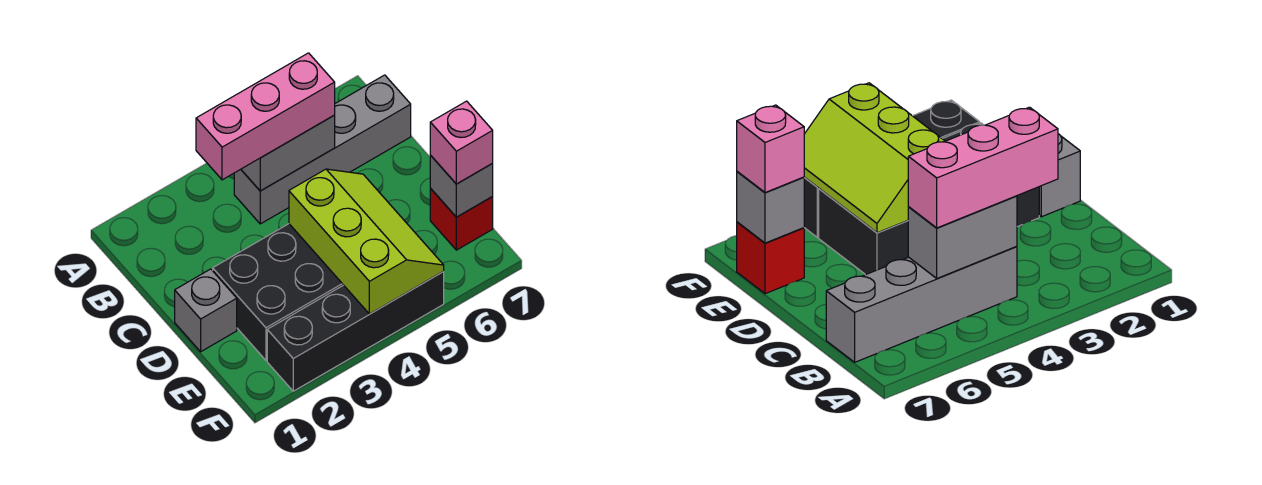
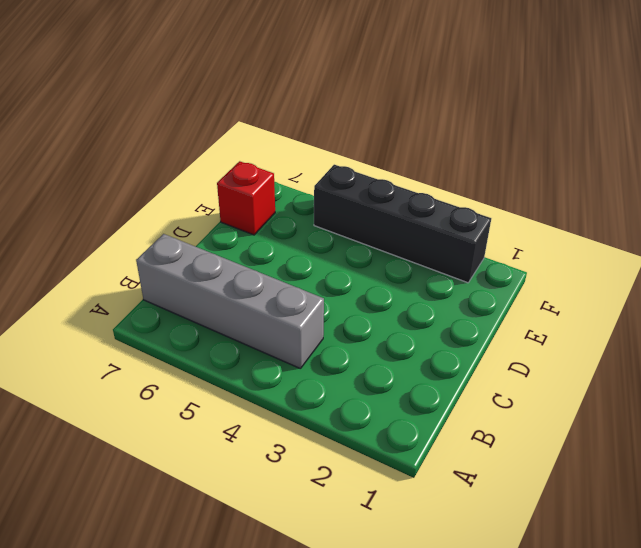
none -> grey brick D1 level 1
none -> black brick D2:E5 level 1

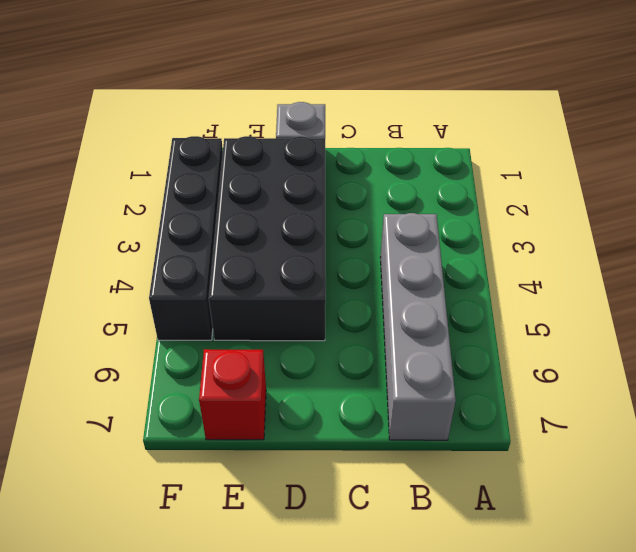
none -> grey brick B4:B5 level 2
none -> lime slope D4:F5 level 2 top 4

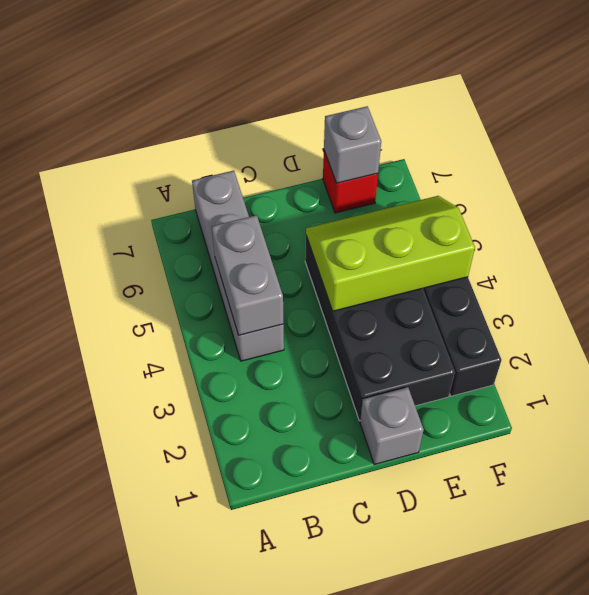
none -> pink brick B3:B5 level 3
none -> pink brick E7 level 3

